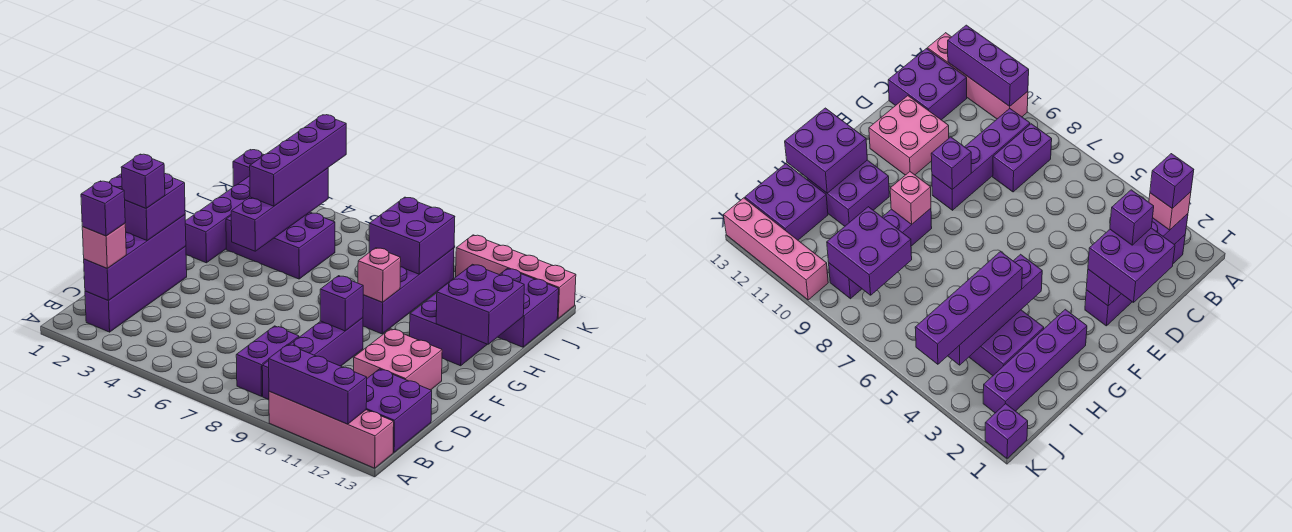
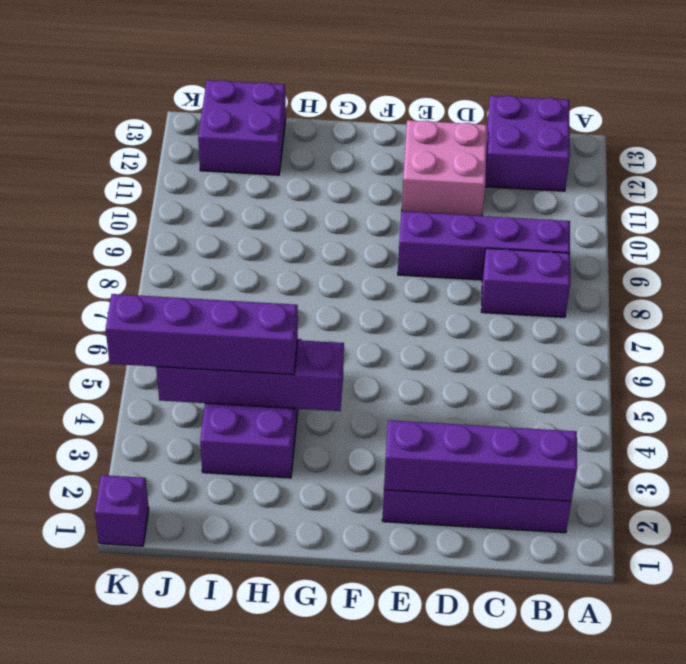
none -> pink brick A10:A13 level 1
none -> purple brick G2:J2 level 1
none -> purple brick G9:J9 level 1

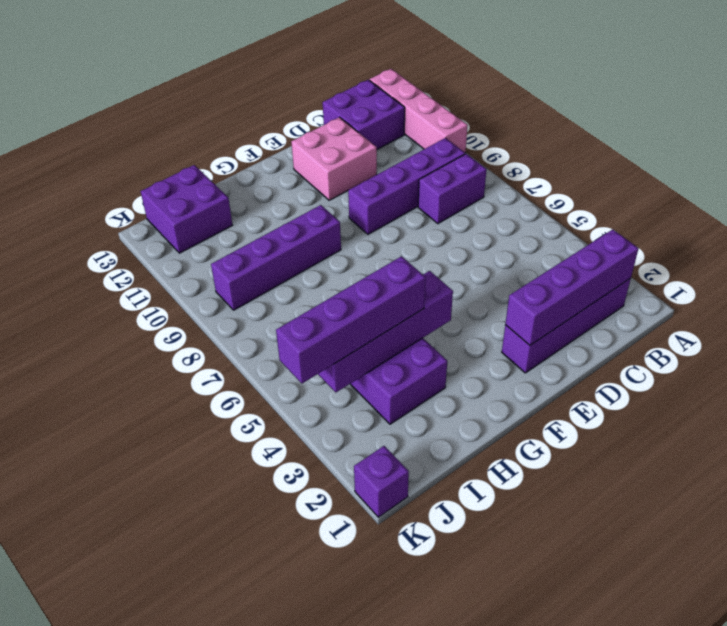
none -> purple brick G2:J2 level 1
none -> purple brick G11:H12 level 1
none -> pink brick K10:K13 level 1

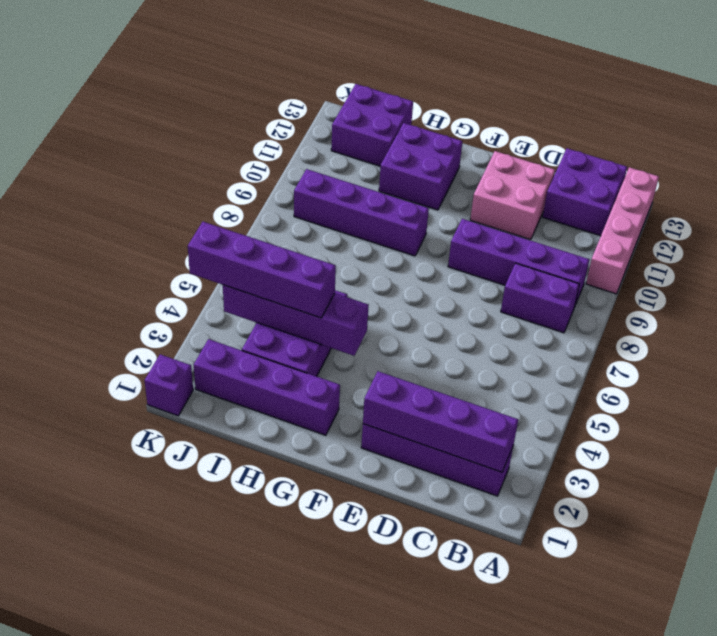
none -> pink brick K10:K13 level 1
none -> purple brick A10:A12 level 2
none -> purple brick E9 level 2

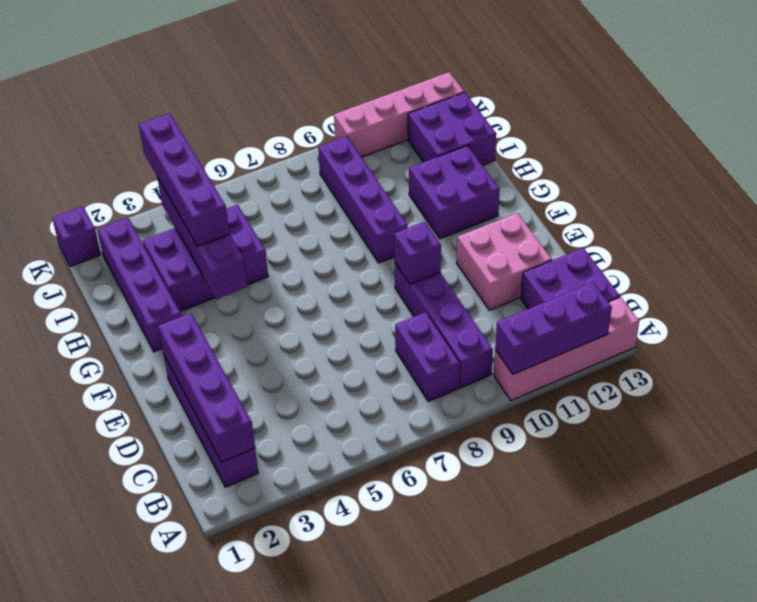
none -> pink brick G9 level 2
none -> purple brick G12:H13 level 2
none -> purple brick I8:J9 level 2

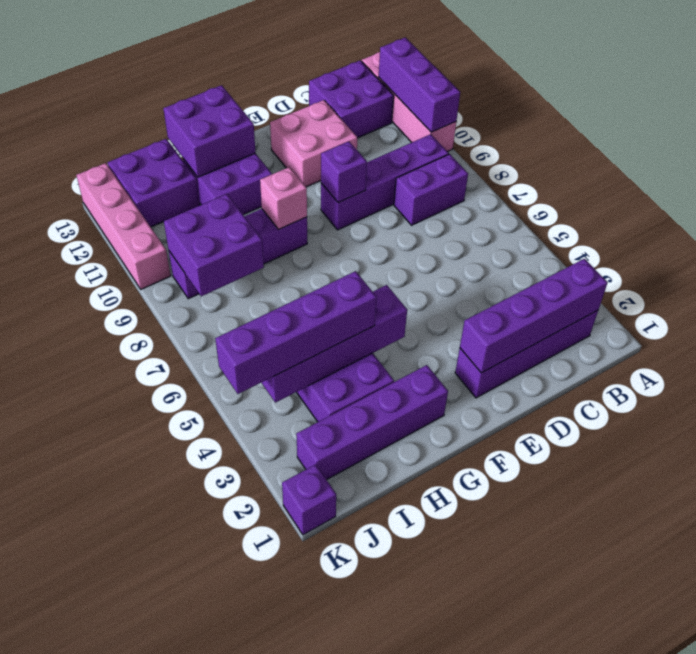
none -> pink brick B2 level 3
none -> purple brick D1:E2 level 3
none -> purple brick B2 level 4

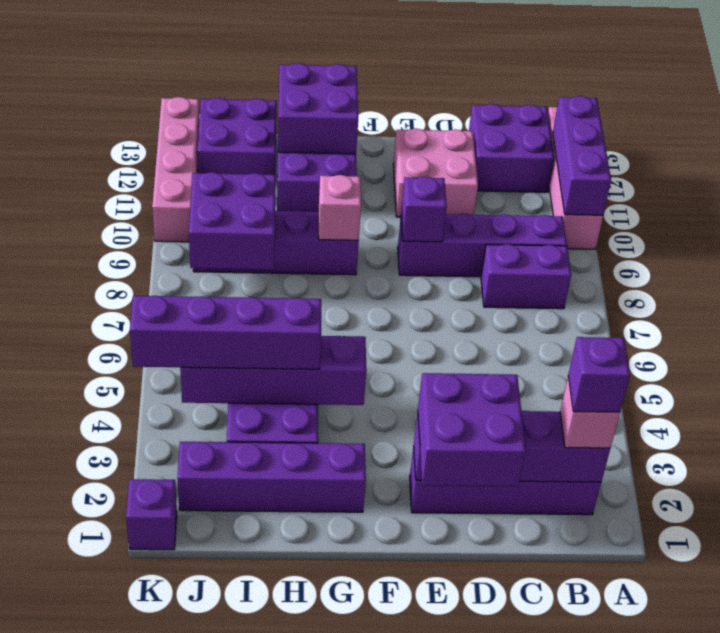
none -> purple brick D2 level 4

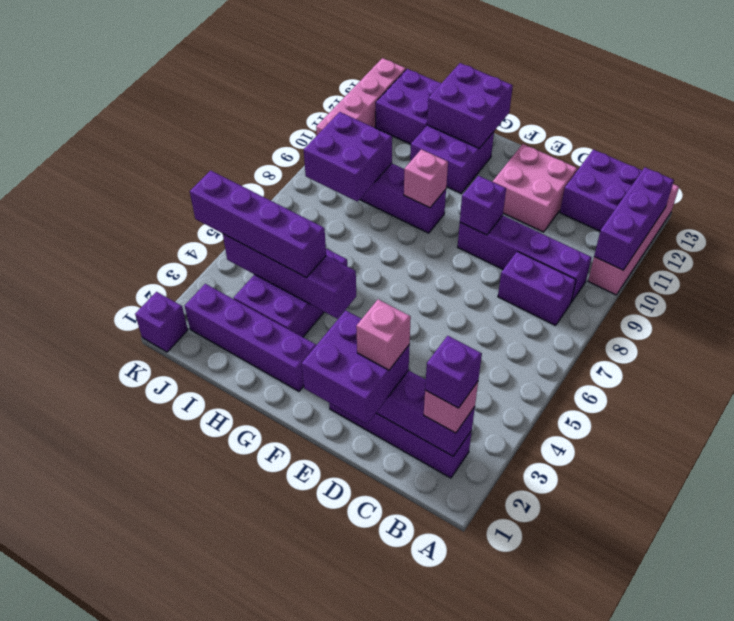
pink brick D2 level 4 -> purple brick D2 level 4

